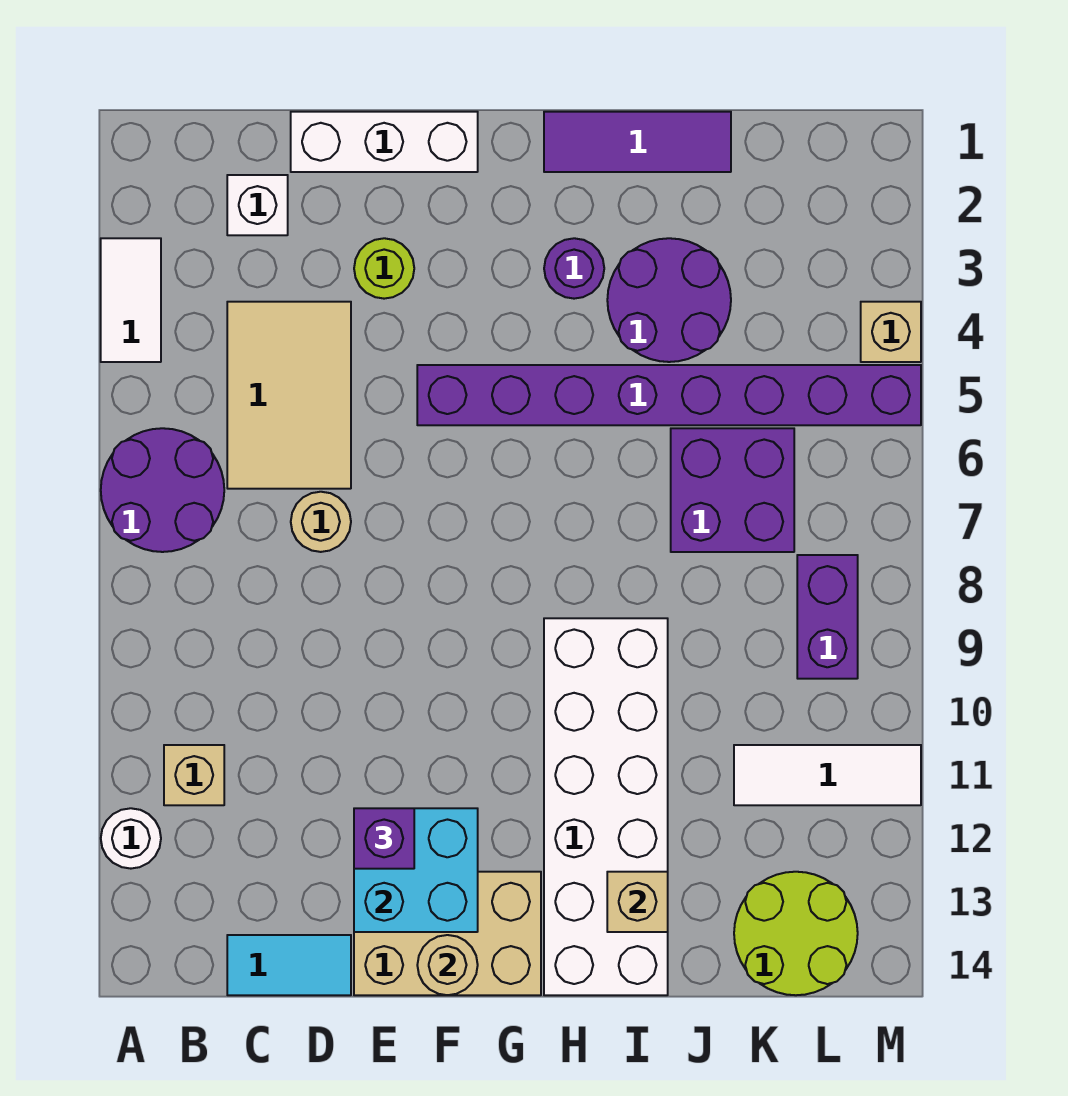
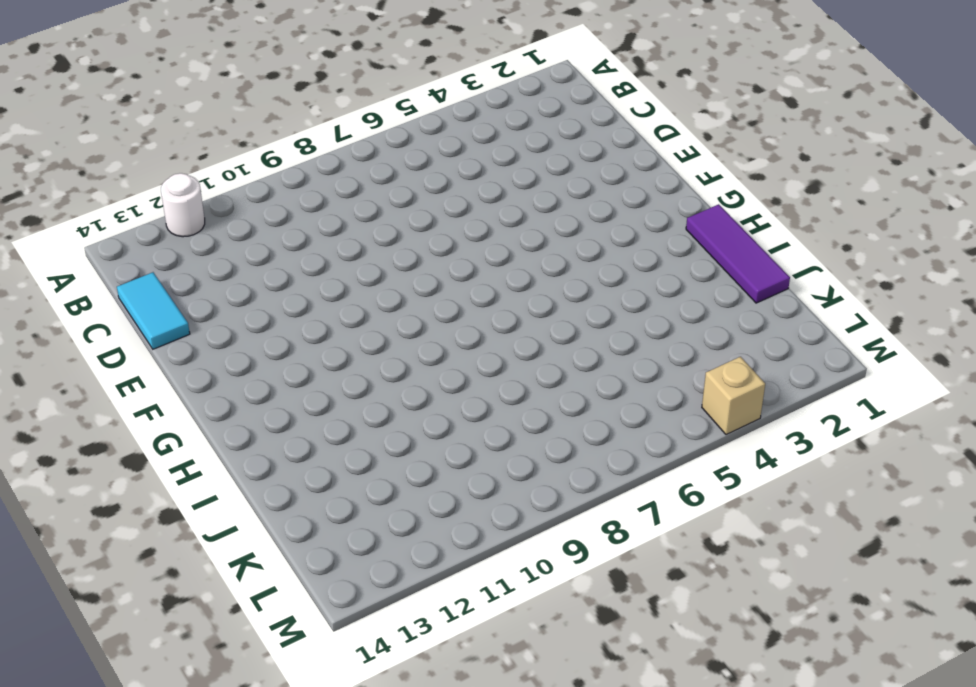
none -> white tile A3:A4 level 1
none -> purple round brick A6:B7 level 1
none -> tan brick B11 level 1

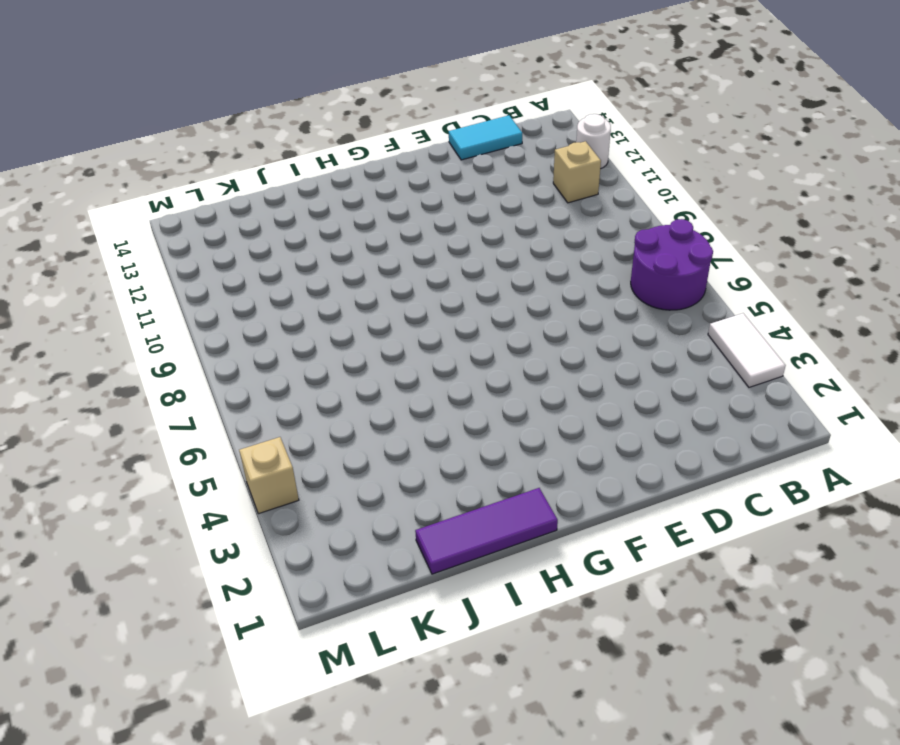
none -> white brick C2 level 1
none -> tan tile C4:D6 level 1
none -> white brick D1:F1 level 1

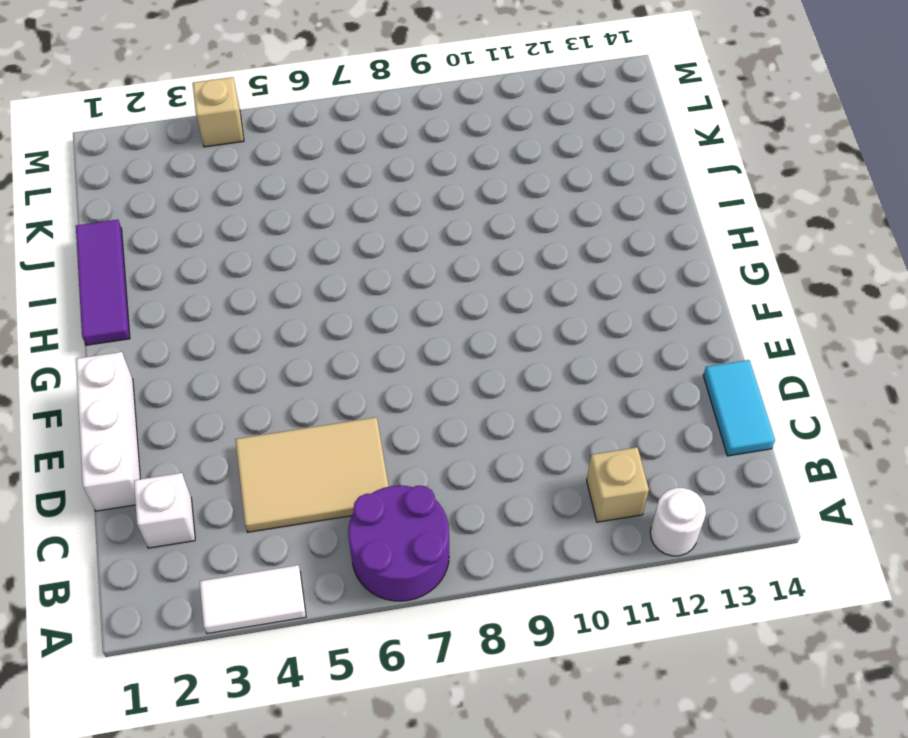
none -> tan round brick D7 level 1
none -> lime round brick E3 level 1
none -> tan brick E13:G14 level 1

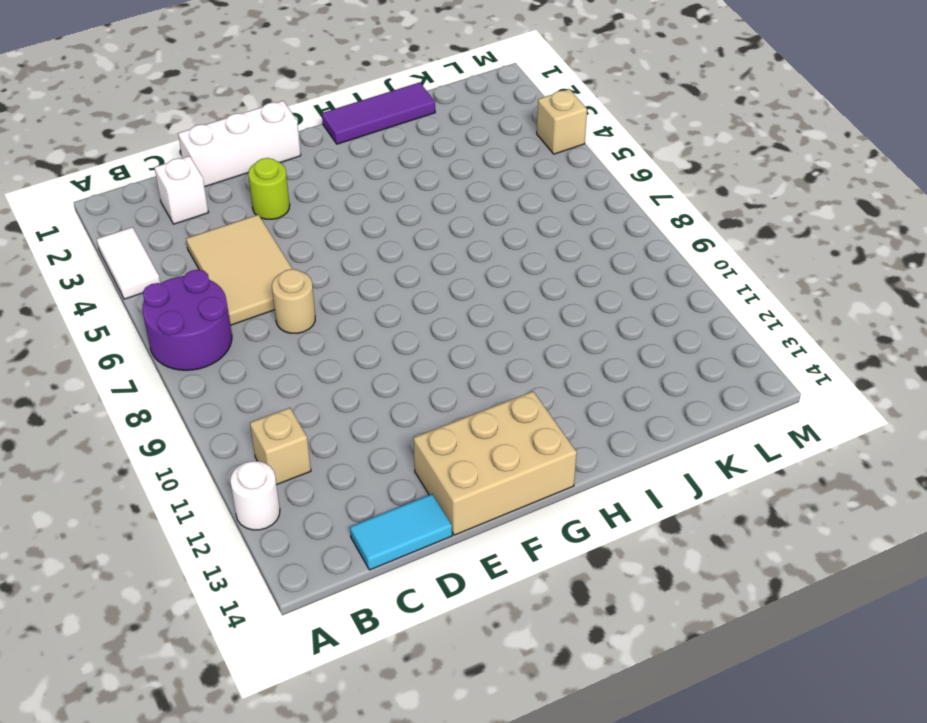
none -> purple brick F5:M5 level 1
none -> purple round brick H3 level 1
none -> white brick H9:I14 level 1

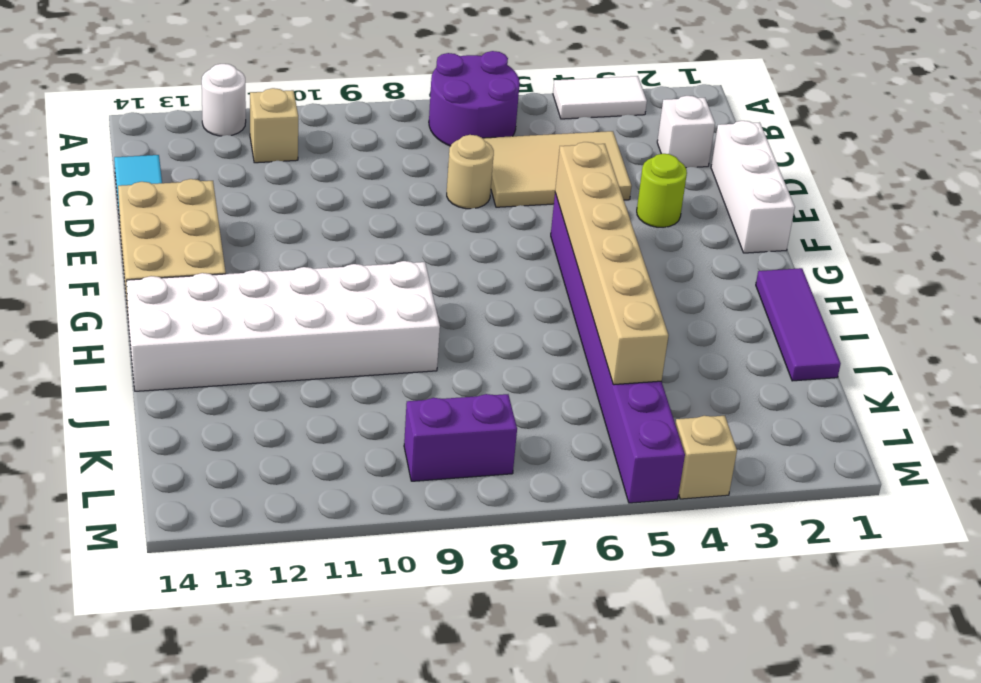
tan brick F5:K5 level 2 -> none
none -> purple round brick H3 level 1
none -> purple round brick I3:J4 level 1
none -> purple brick J6:K7 level 1

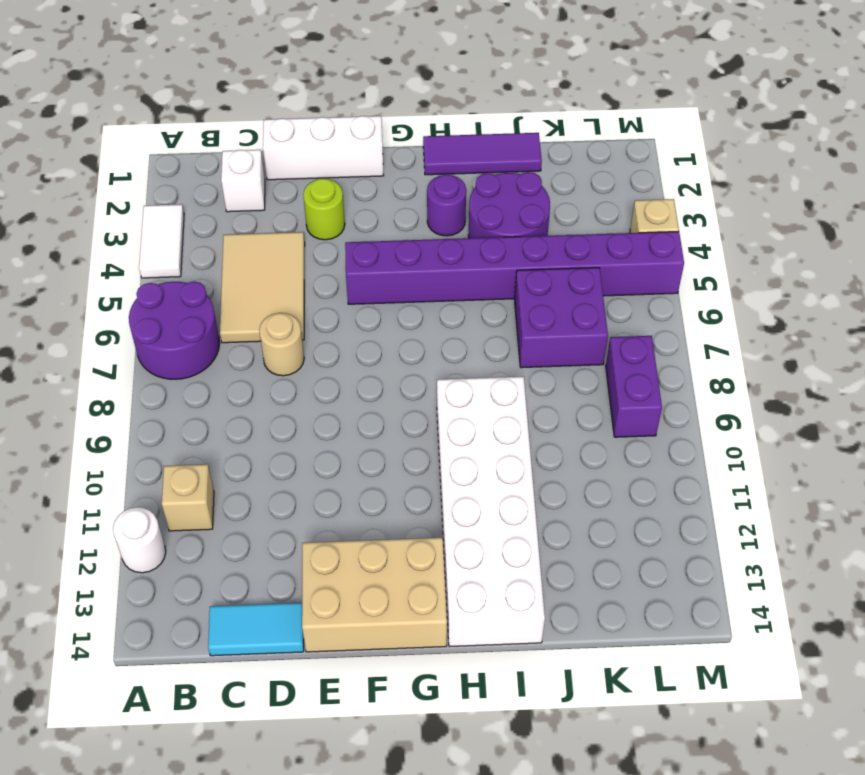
none -> white tile K11:M11 level 1
none -> lime round brick K13:L14 level 1
none -> cyan brick E12:F13 level 2

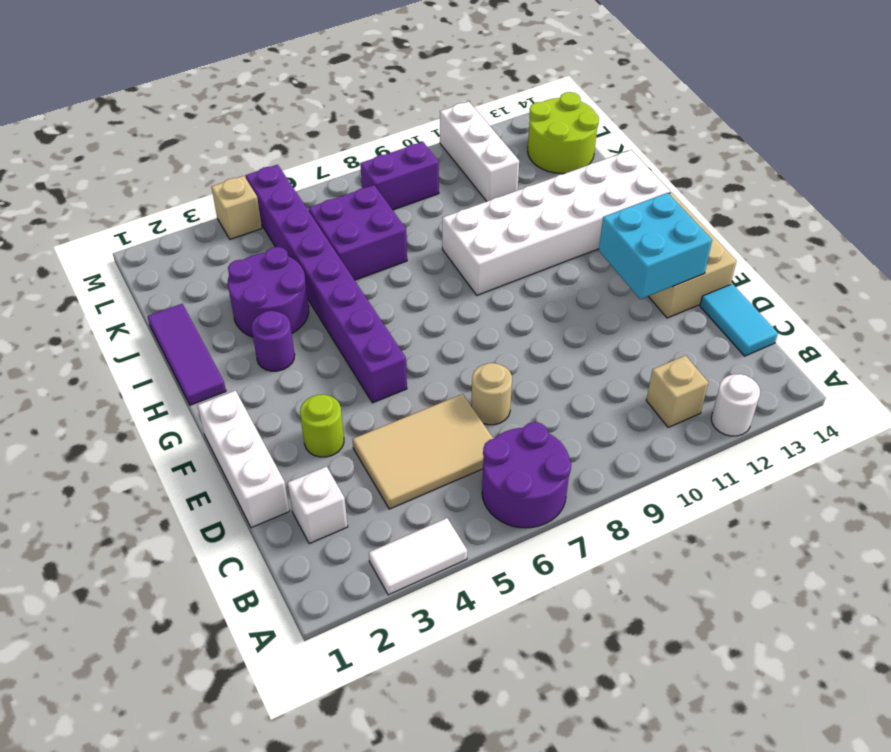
white brick K11:M11 level 1 -> white tile K11:M11 level 1
none -> tan round brick F14 level 2
none -> tan brick I13 level 2
none -> purple brick E12 level 3

